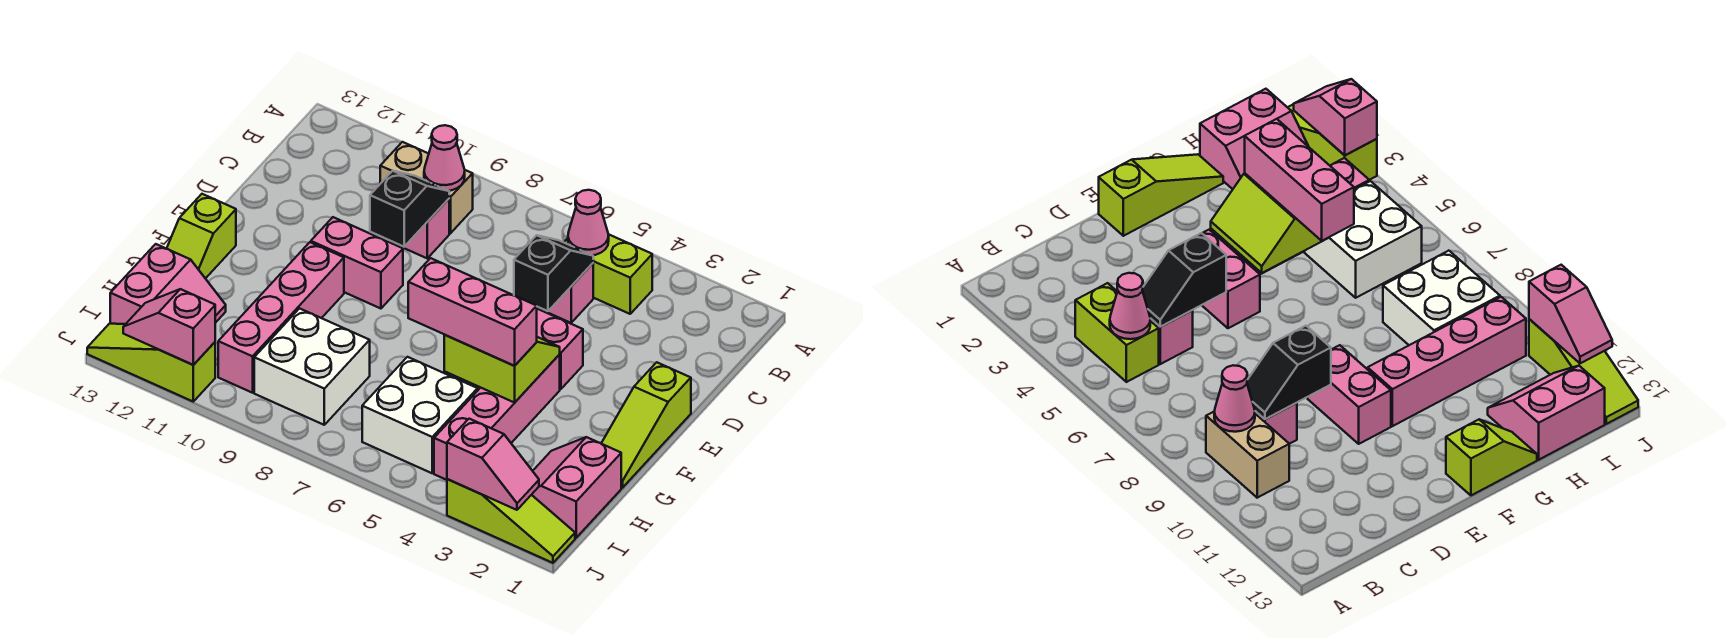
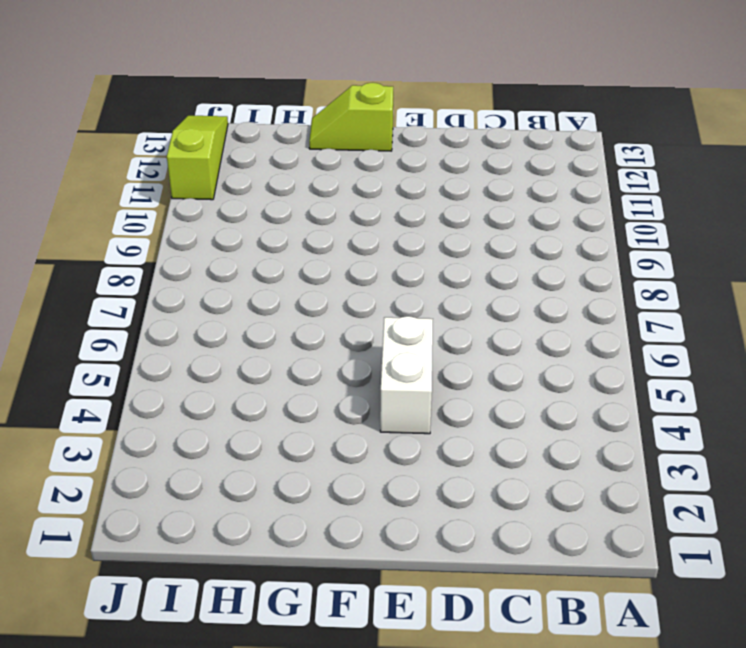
white brick E4:E5 level 1 -> pink brick E4:E5 level 1
none -> lime brick B4:B5 level 1
none -> tan brick B9:B10 level 1
none -> pink brick C5 level 1

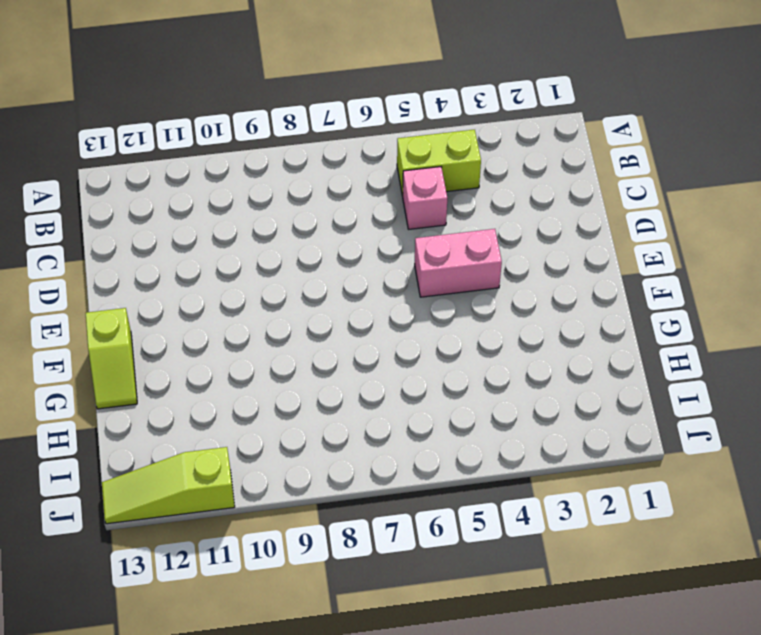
none -> tan brick B9:B10 level 1
none -> pink brick C9 level 1
none -> lime slope E1:G1 level 1 top E

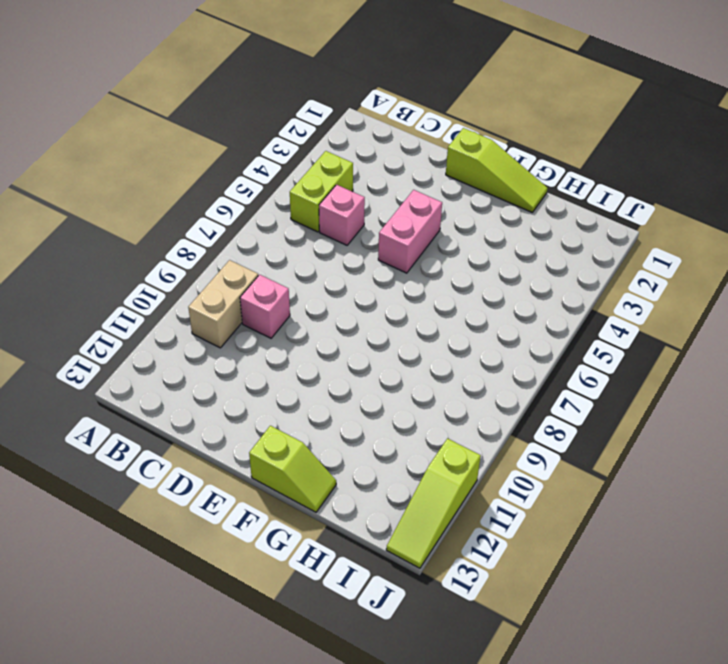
none -> pink brick E9:E10 level 1
none -> pink brick F4:I4 level 1
none -> pink brick F10:I10 level 1

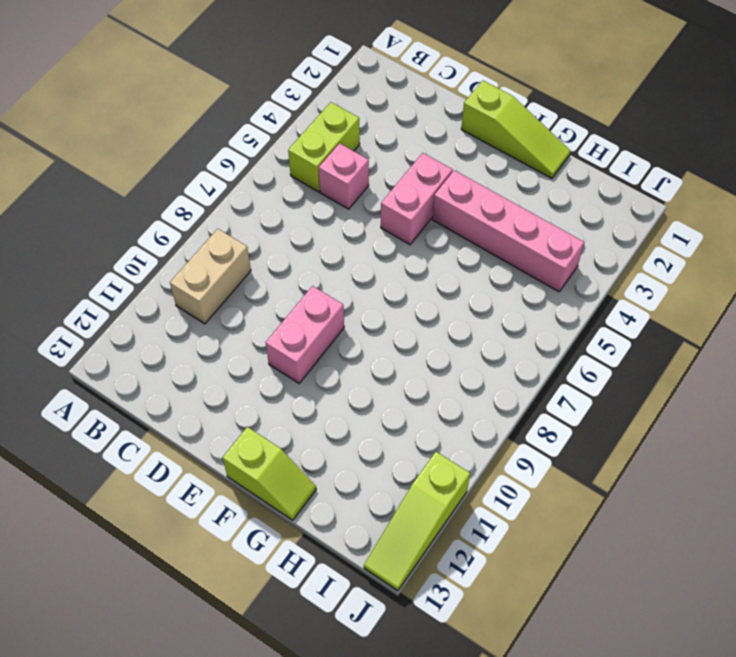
none -> pink brick C9 level 1
none -> pink brick F10:I10 level 1
none -> pink slope H1:I2 level 1 top 1

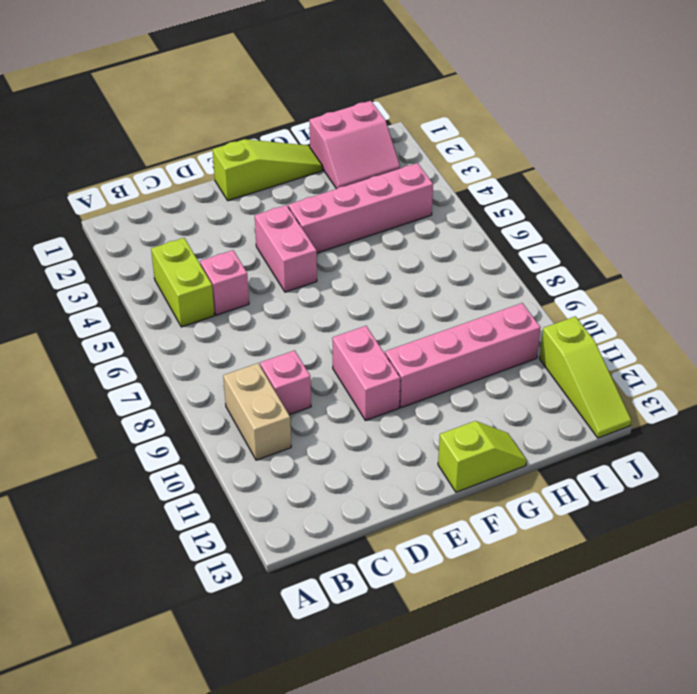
none -> white brick H5:I6 level 1
none -> white brick H8:I9 level 1
none -> pink slope H12:I13 level 1 top 13

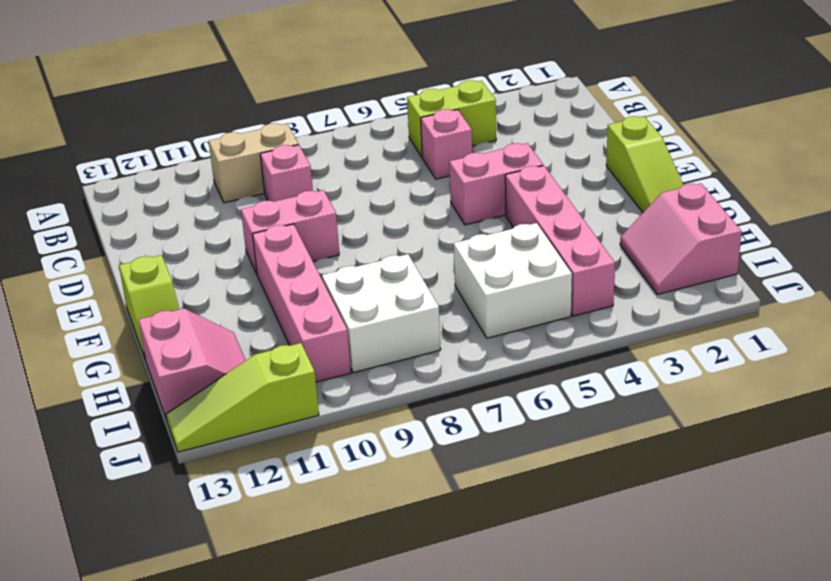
none -> lime slope J1:J3 level 1 top 3
none -> pink cone B5 level 2
none -> pink cone B9 level 2

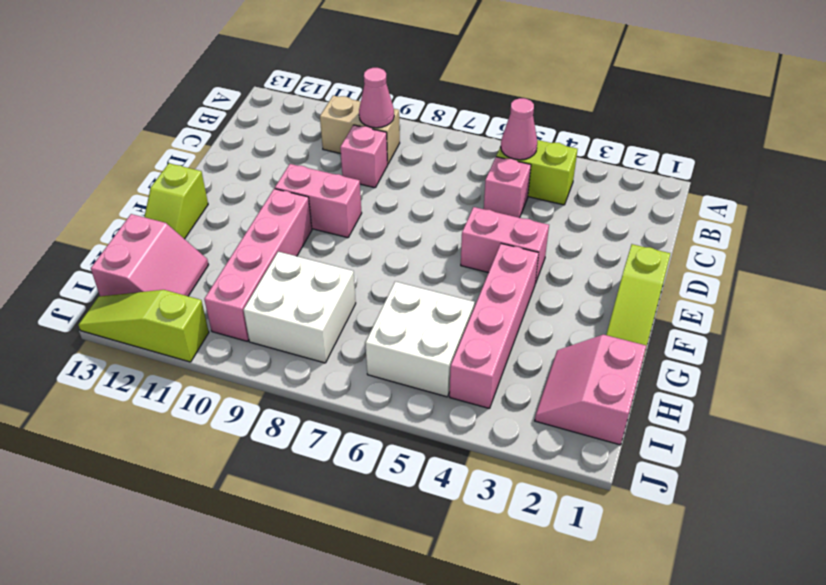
none -> lime slope J1:J3 level 1 top 3
none -> black slope C5:D5 level 2 top D
none -> black slope C9:D9 level 2 top D

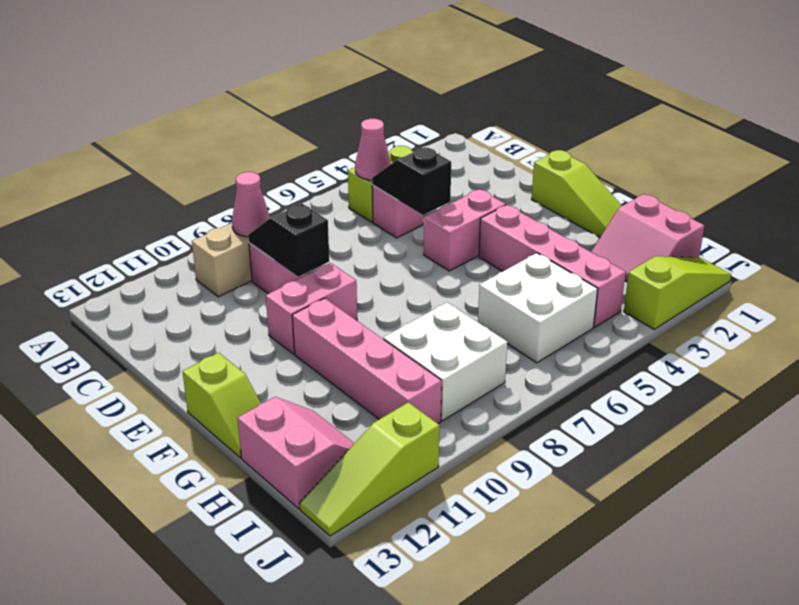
none -> lime slope F4:G5 level 2 top G
none -> pink slope J2:J3 level 2 top 3
none -> pink slope J11:J12 level 2 top 11

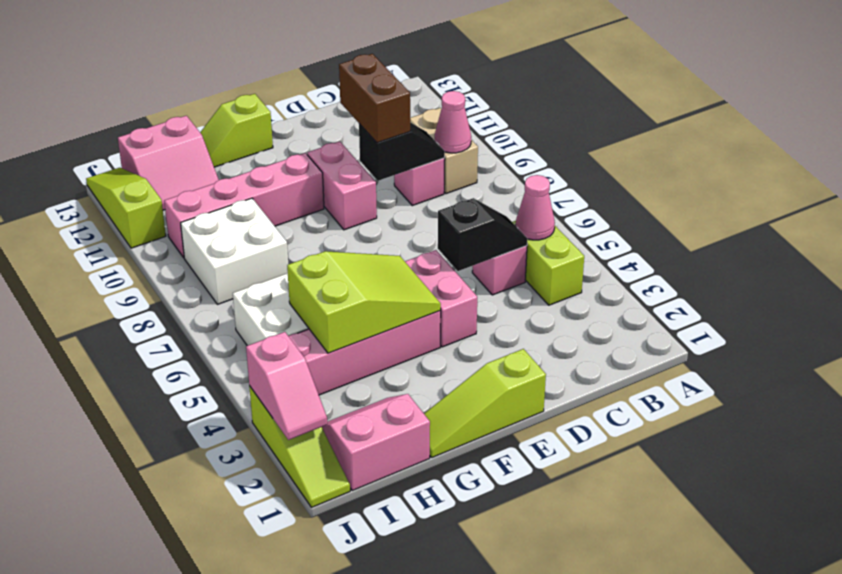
brown brick D9:D10 level 3 -> none
lime slope F4:H5 level 2 top H -> lime slope F4:G5 level 2 top G
none -> pink slope J11:J12 level 2 top 11
none -> pink brick G4:G6 level 3

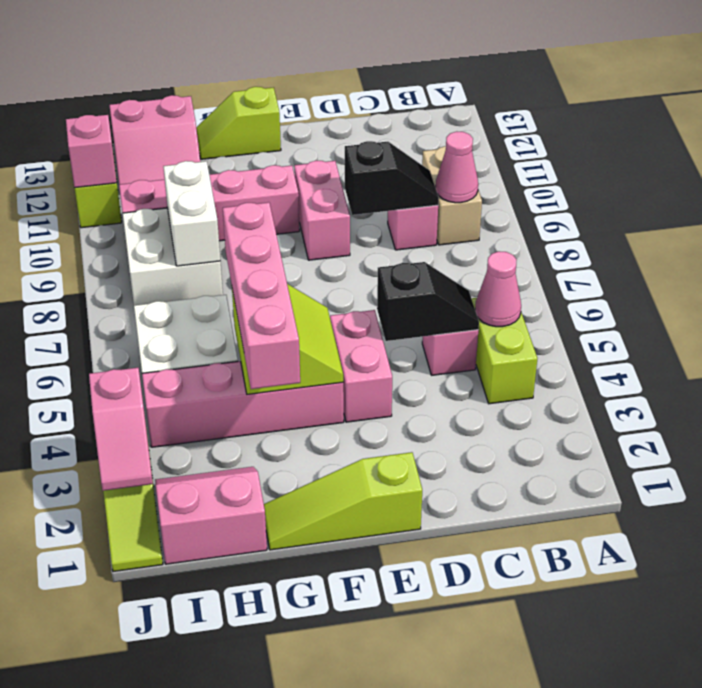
pink brick G3:G6 level 3 -> pink brick G4:G6 level 3
white brick H8:H9 level 2 -> none

